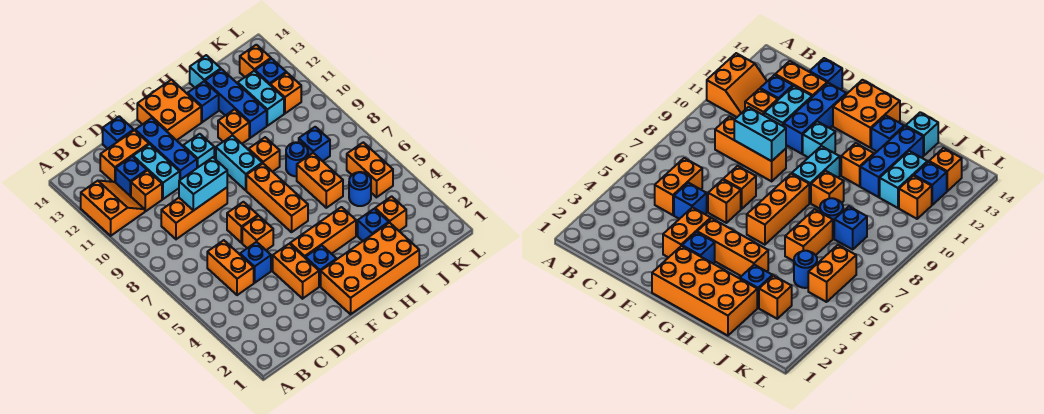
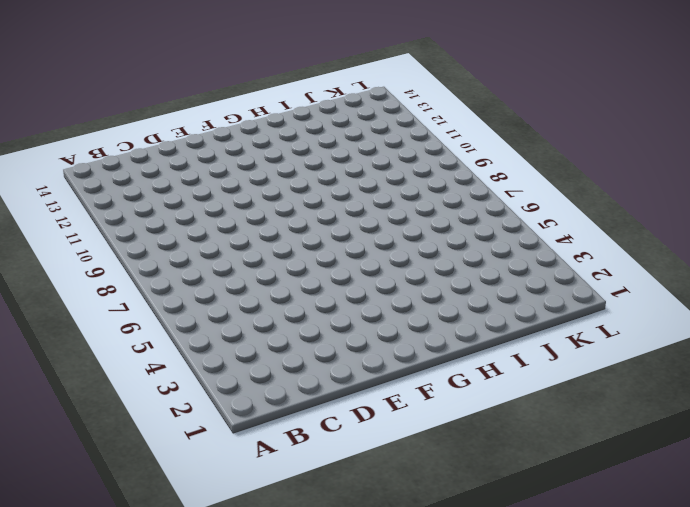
none -> orange slope A11:B12 level 1 top A
none -> orange brick C5:C6 level 1
none -> orange brick C9:E9 level 1
none -> orange brick C11 level 1

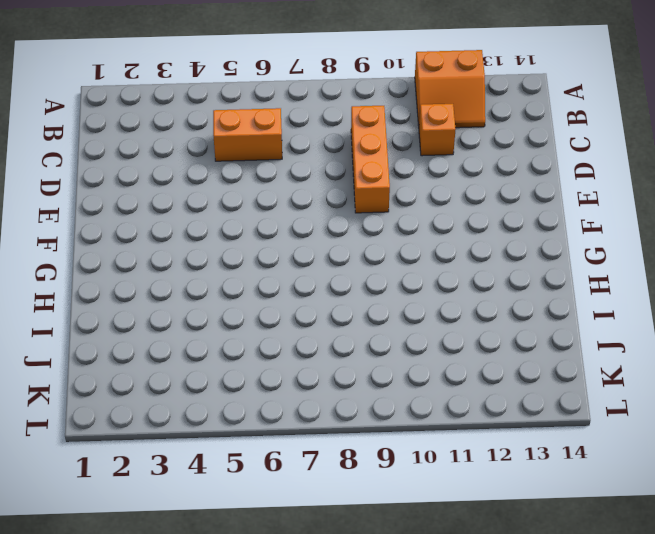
none -> blue brick C12 level 1
none -> orange brick C13:D13 level 1
none -> blue brick D5 level 1
none -> cyan brick D11:D12 level 1

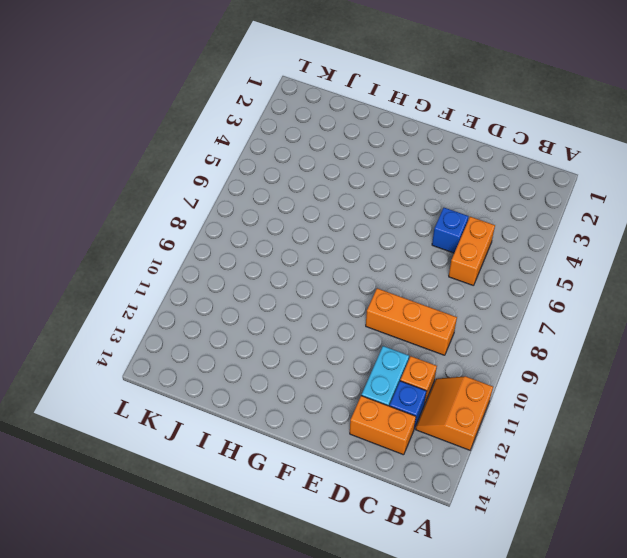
none -> blue brick D14 level 1
none -> orange brick E3:E4 level 1
none -> orange brick E6 level 1
none -> orange brick E7 level 1

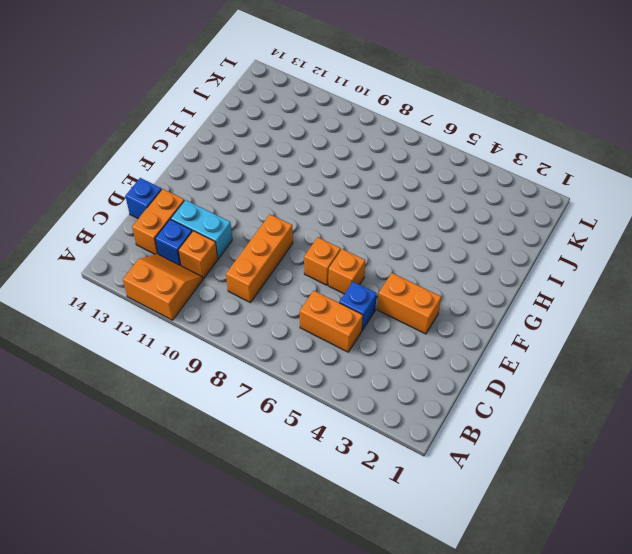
none -> blue brick E11:E13 level 1
none -> orange brick F1:I2 level 1
none -> blue brick F3 level 1
none -> orange brick F4:H4 level 1

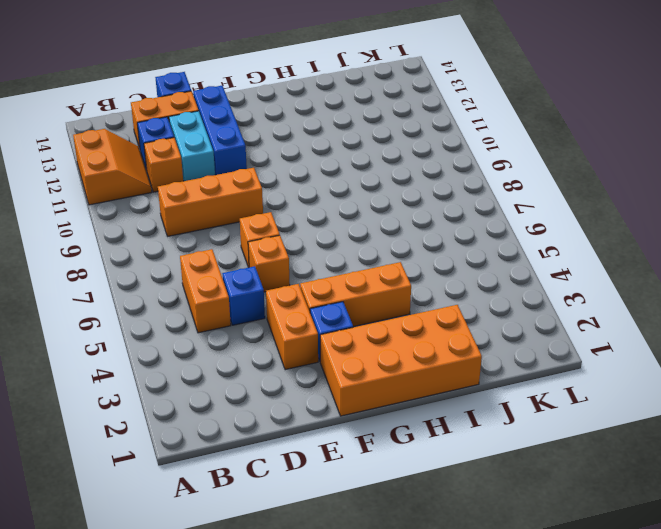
none -> cyan brick F11 level 1
none -> orange brick F13:G14 level 1
none -> orange brick G6:G8 level 1
none -> cyan brick G9:G10 level 1

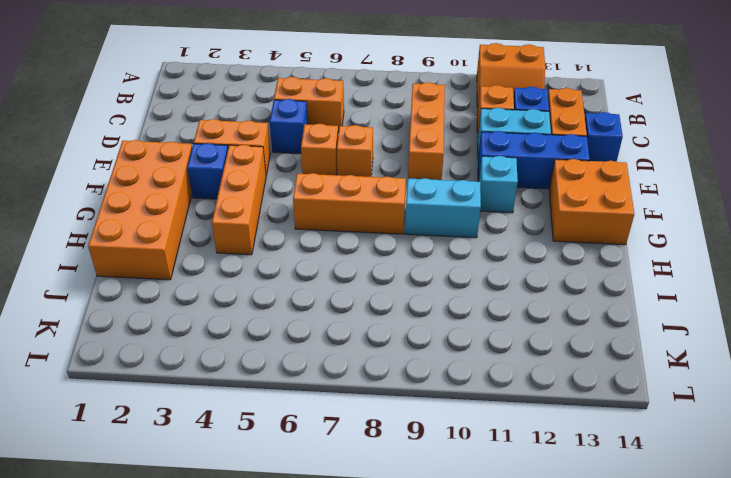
none -> orange brick H9 level 1
none -> orange brick H11 level 1
none -> blue brick H13 level 1
none -> blue brick I3 level 1

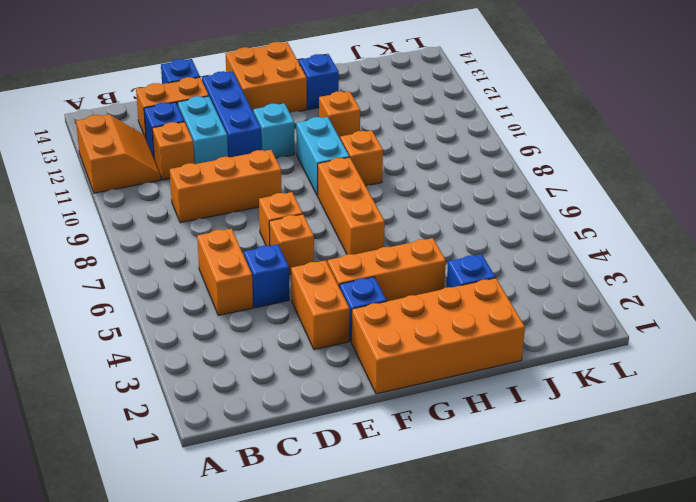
none -> orange brick I6:I7 level 1
none -> blue round brick I8 level 1
none -> blue brick I11:I13 level 1
none -> cyan brick I14 level 1

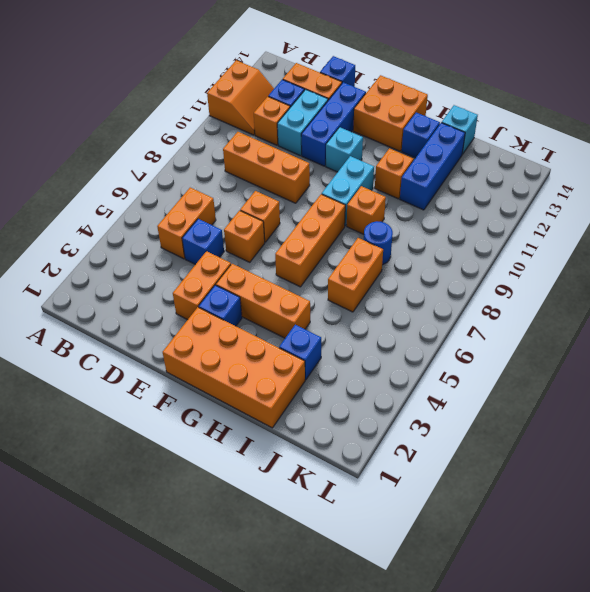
none -> orange brick J3 level 1
none -> blue round brick J5 level 1
none -> blue brick J8 level 1
none -> cyan brick J11:J12 level 1

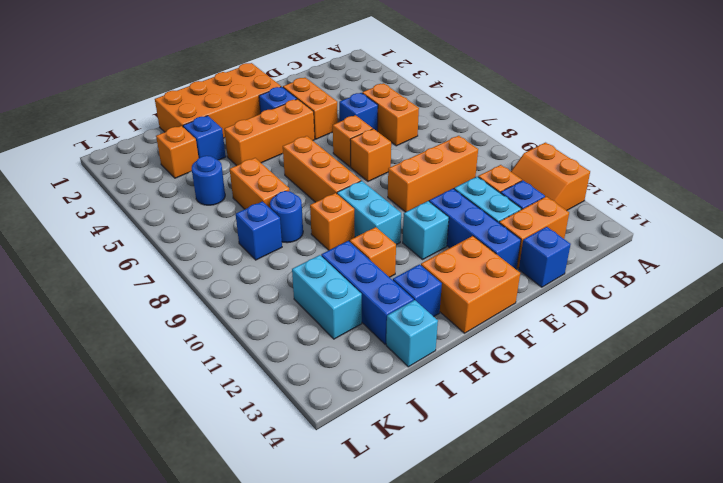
none -> orange brick K5:K6 level 1
none -> orange brick K11 level 1
none -> blue brick K12 level 1
none -> orange brick K13 level 1

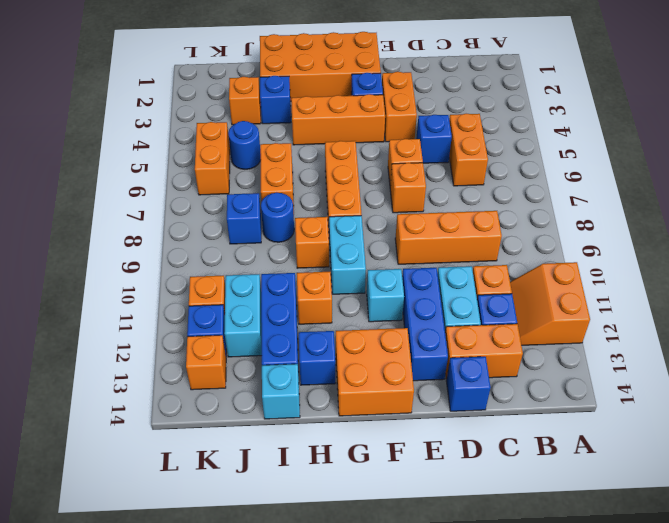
none -> cyan brick D9:E9 level 2

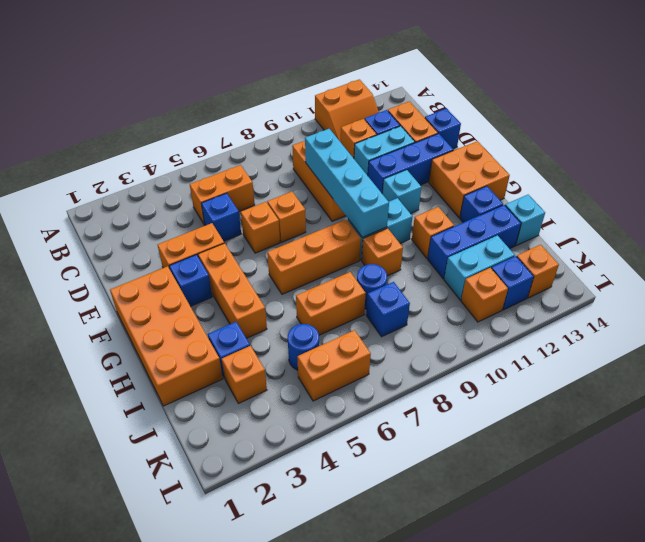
cyan brick D9:G9 level 2 -> cyan brick D9:E9 level 2

